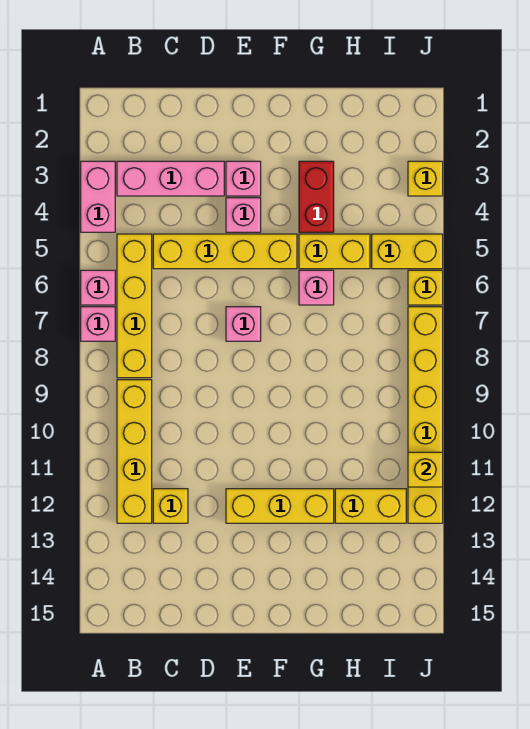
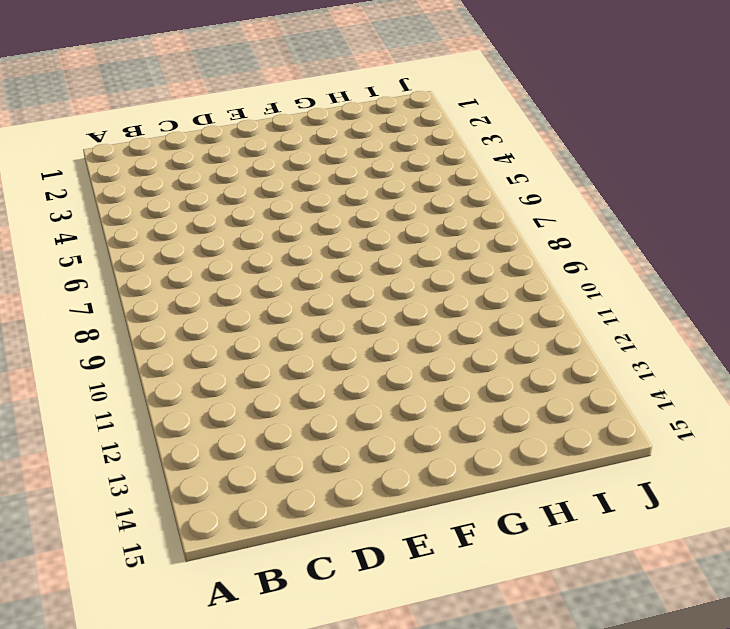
none -> pink brick A3:A4 level 1
none -> pink brick A6 level 1
none -> pink brick A7 level 1

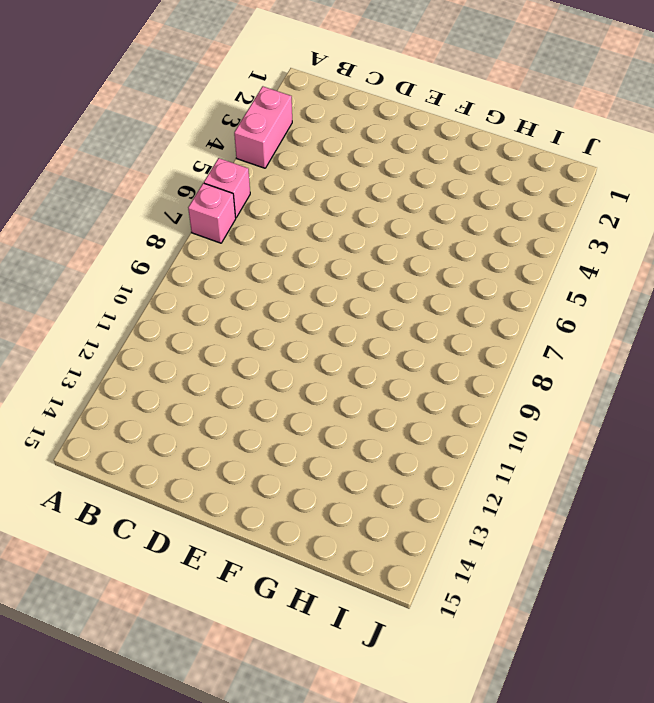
none -> pink brick B3:D3 level 1
none -> yellow brick B5:B8 level 1
none -> yellow brick B9:B12 level 1

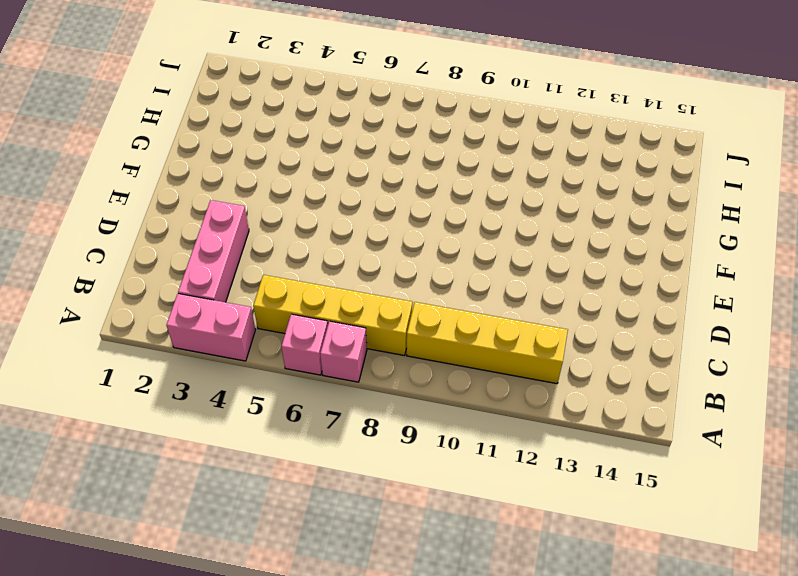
none -> yellow brick C5:F5 level 1
none -> yellow brick C12 level 1
none -> pink brick E3 level 1

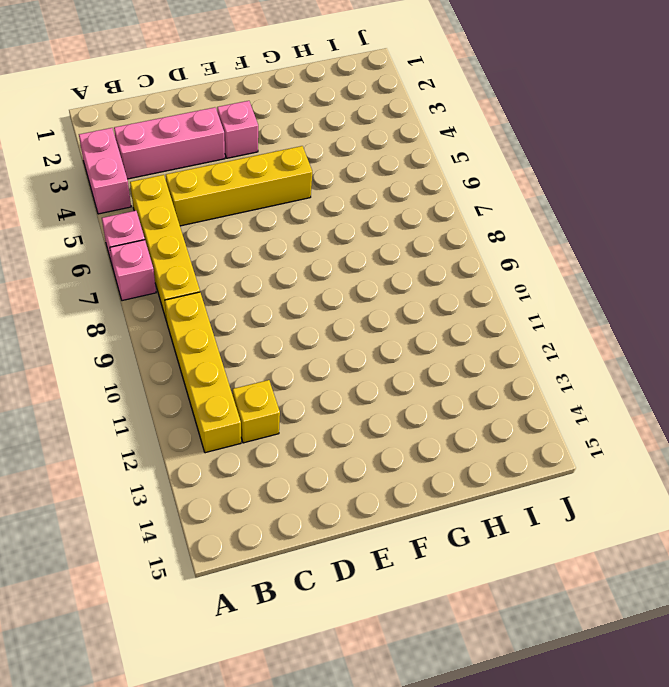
none -> pink brick E4 level 1
none -> pink brick E7 level 1
none -> yellow brick E12:G12 level 1

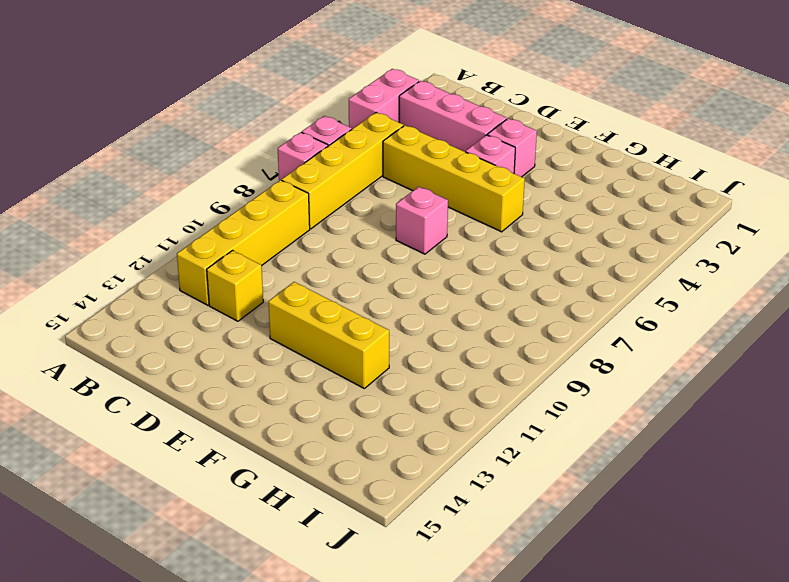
none -> red brick G3:G4 level 1
none -> yellow brick G5:H5 level 1
none -> pink brick G6 level 1

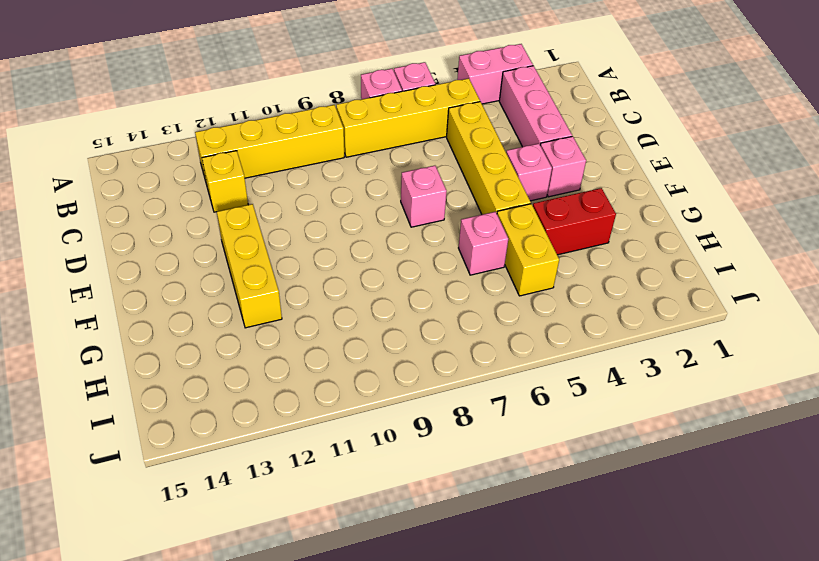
none -> yellow brick H12:I12 level 1
none -> yellow brick I5:J5 level 1
none -> yellow brick J3 level 1

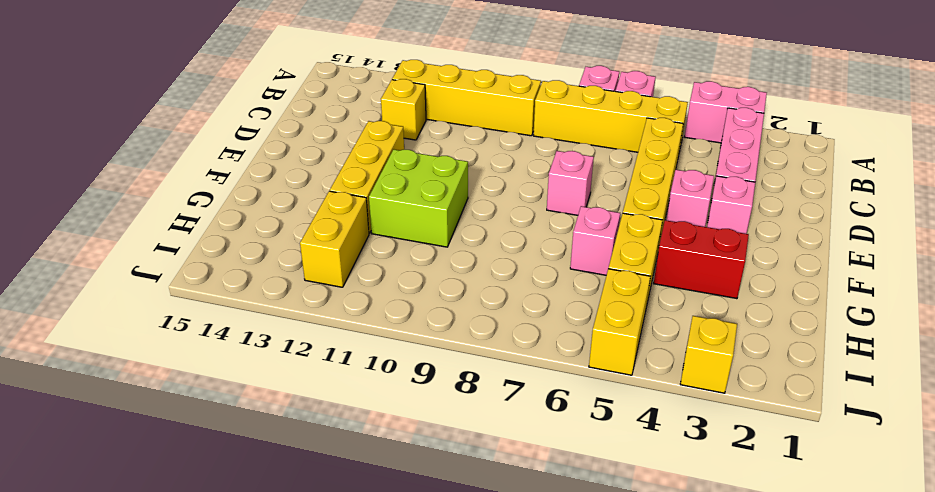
lime brick F10:G11 level 1 -> none
none -> yellow brick J6 level 1
none -> yellow brick J7:J12 level 1
none -> yellow brick J11 level 2

